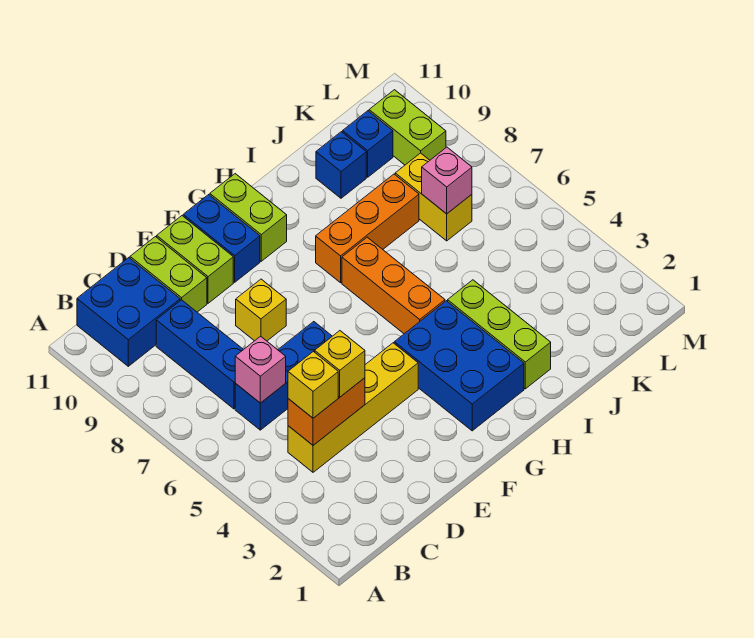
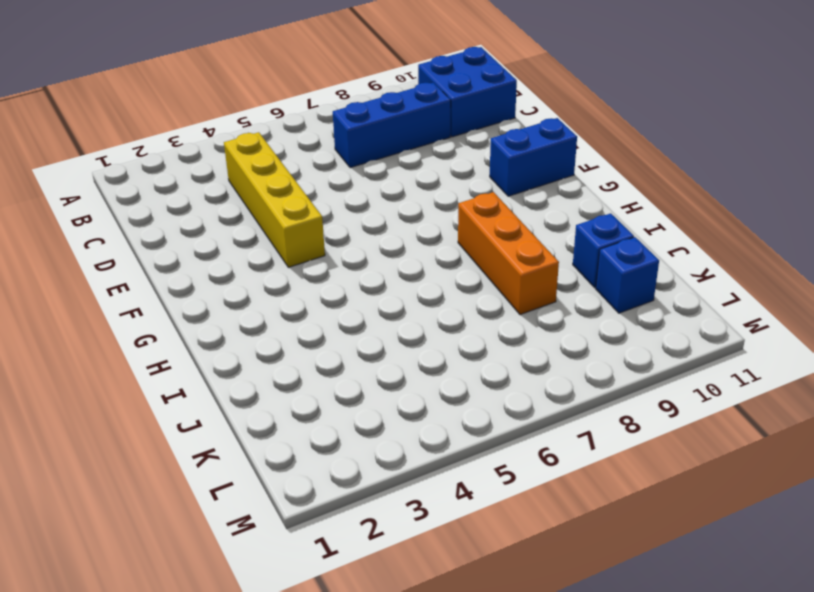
none -> blue brick C6:E6 level 1
none -> lime brick D10:D11 level 1
none -> yellow brick E8 level 1

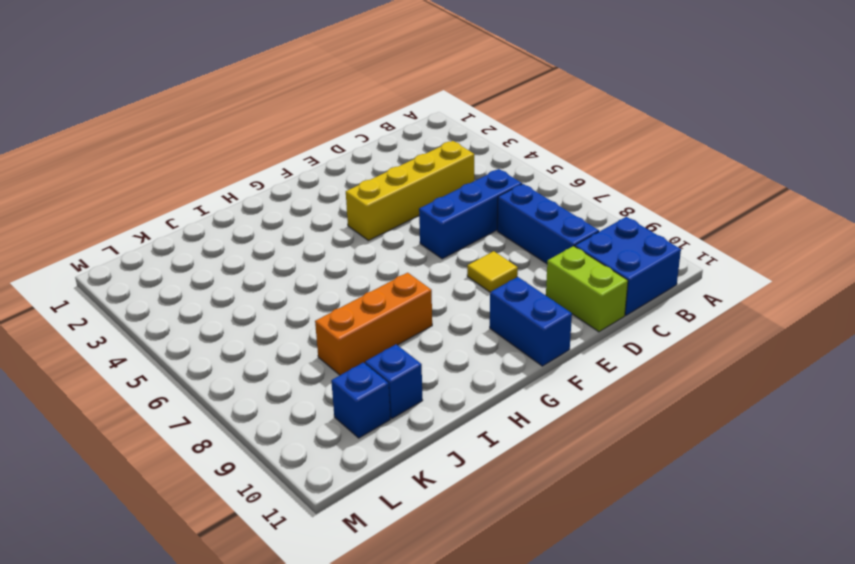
yellow tile E8 level 1 -> yellow brick E8 level 1
none -> lime brick E10:E11 level 1
none -> blue brick G2:H4 level 1
none -> lime brick G10:G11 level 1

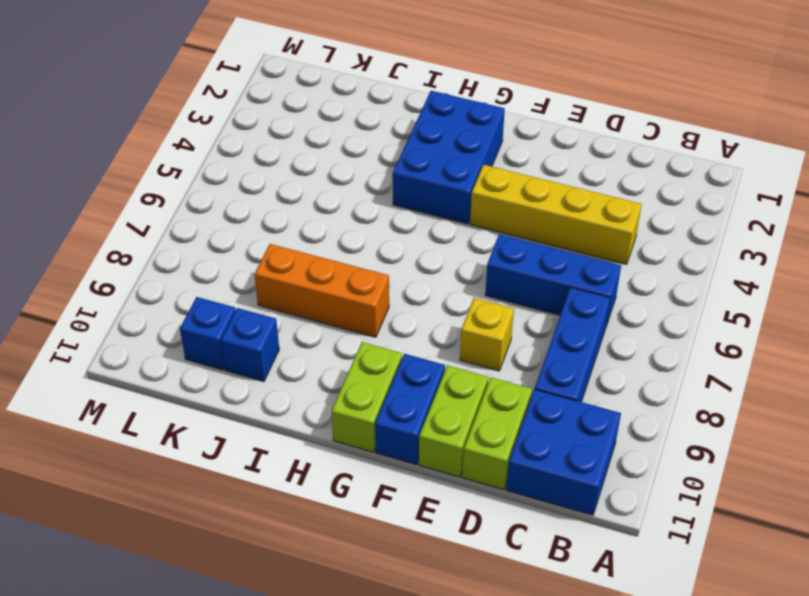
none -> orange brick H5:H7 level 1
none -> lime brick I2:I4 level 1
none -> yellow brick K7:K8 level 1

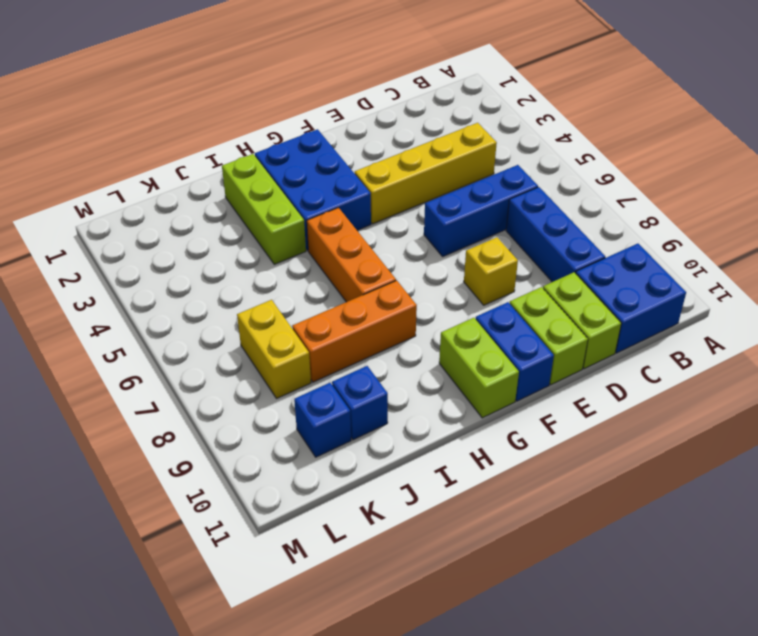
none -> lime brick L9:L10 level 1
none -> orange brick C4:D4 level 2
none -> pink brick C6 level 2

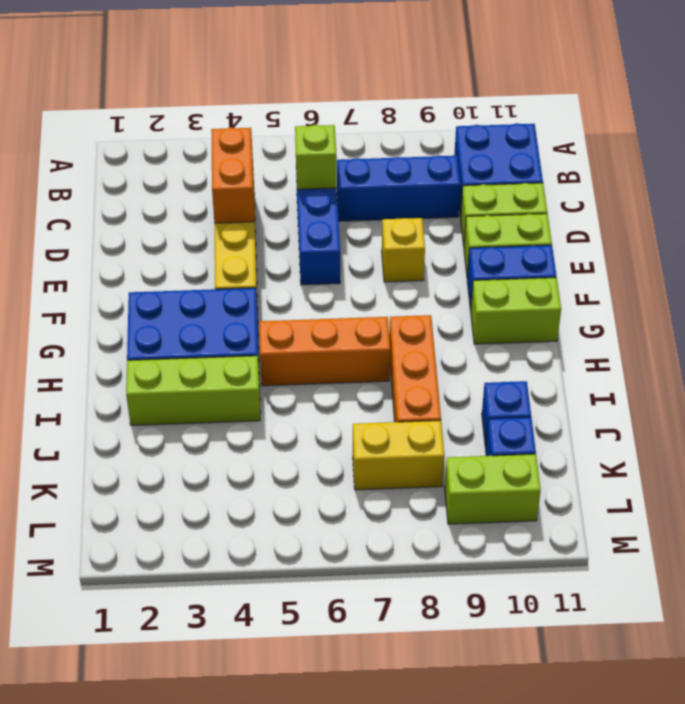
lime brick C6 level 2 -> pink brick C6 level 2
none -> pink brick K7 level 2
none -> yellow brick C4 level 3
none -> yellow brick D4 level 3

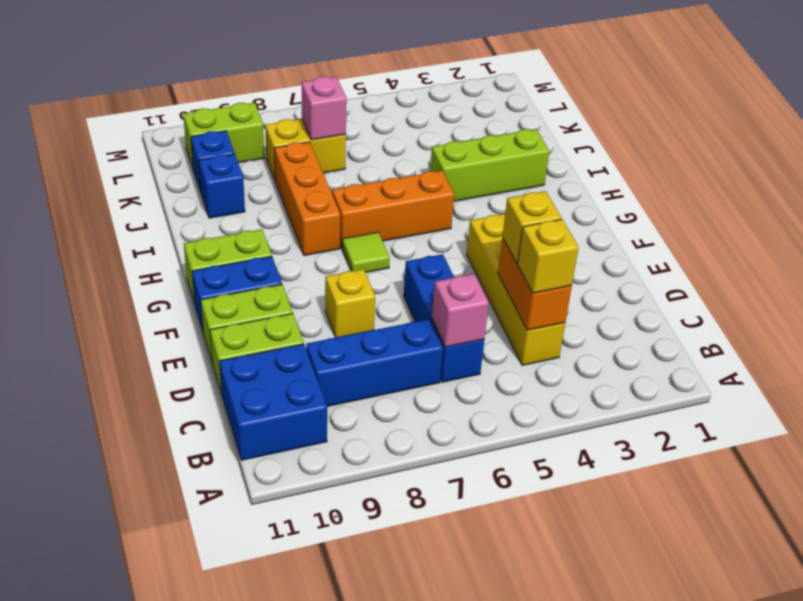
lime tile G7 level 1 -> none
none -> blue brick G2:H4 level 1

